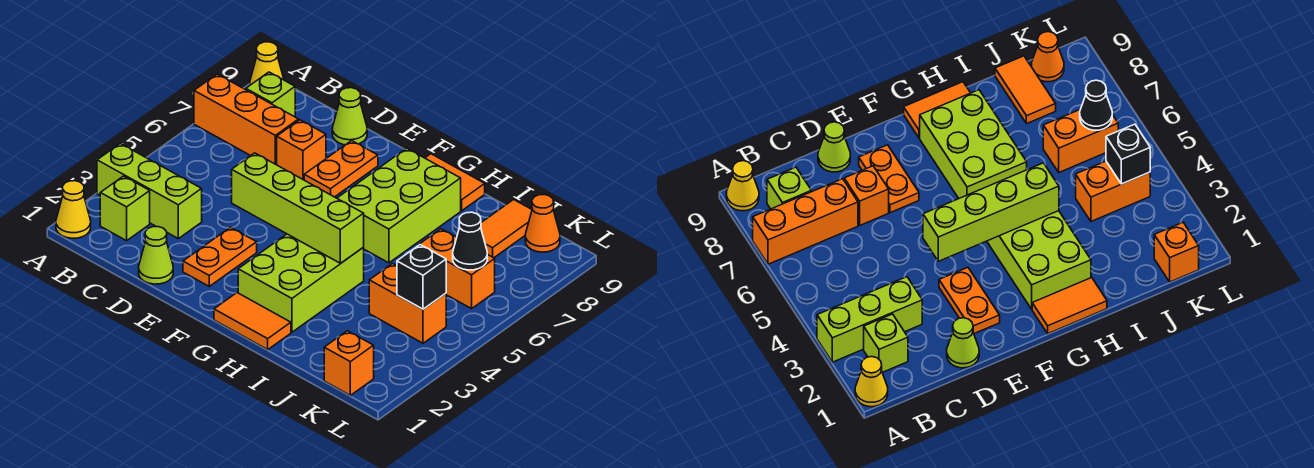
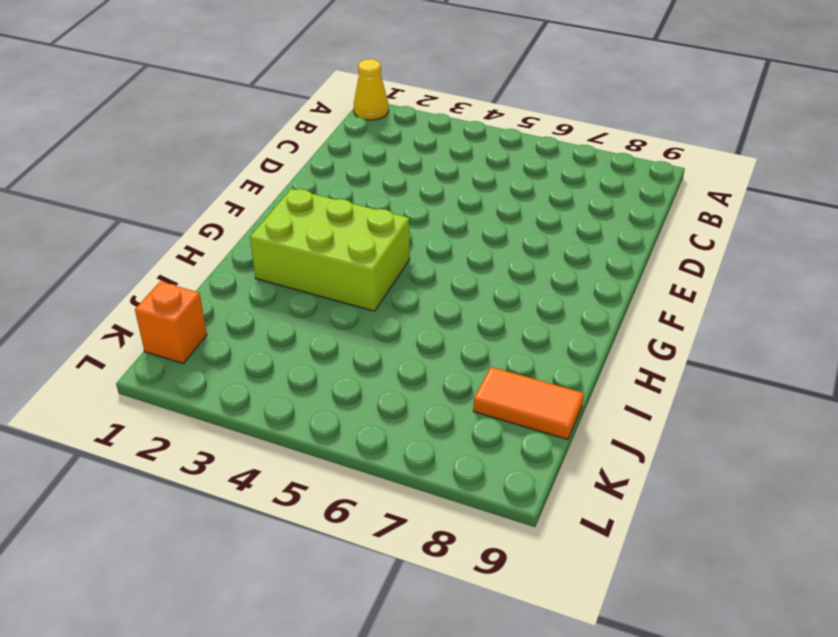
none -> lime brick A3:C3 level 1
none -> orange brick A7:C7 level 1
none -> yellow cone A9 level 1

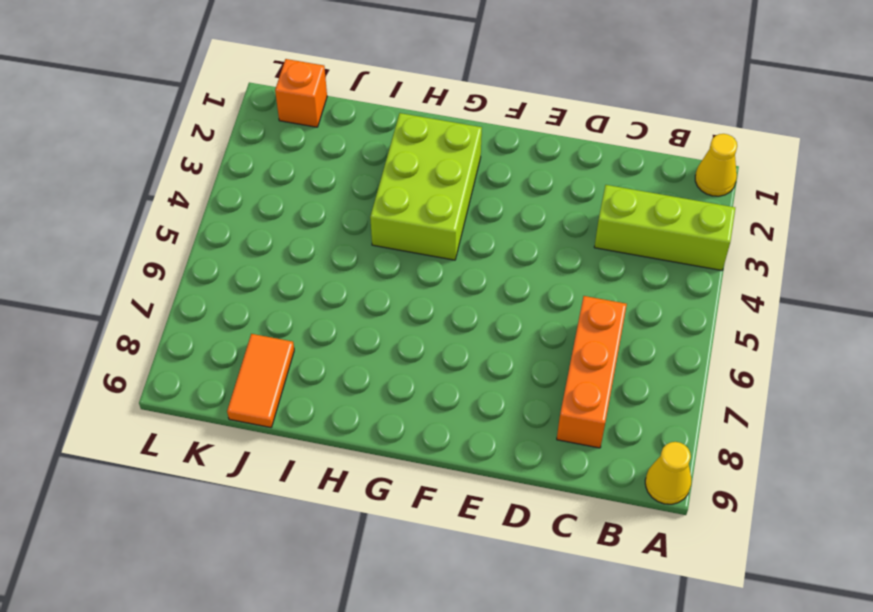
orange brick C6:C8 level 1 -> orange brick A7:C7 level 1
none -> lime brick B2 level 1
none -> lime brick B8 level 1
none -> lime cone D1 level 1

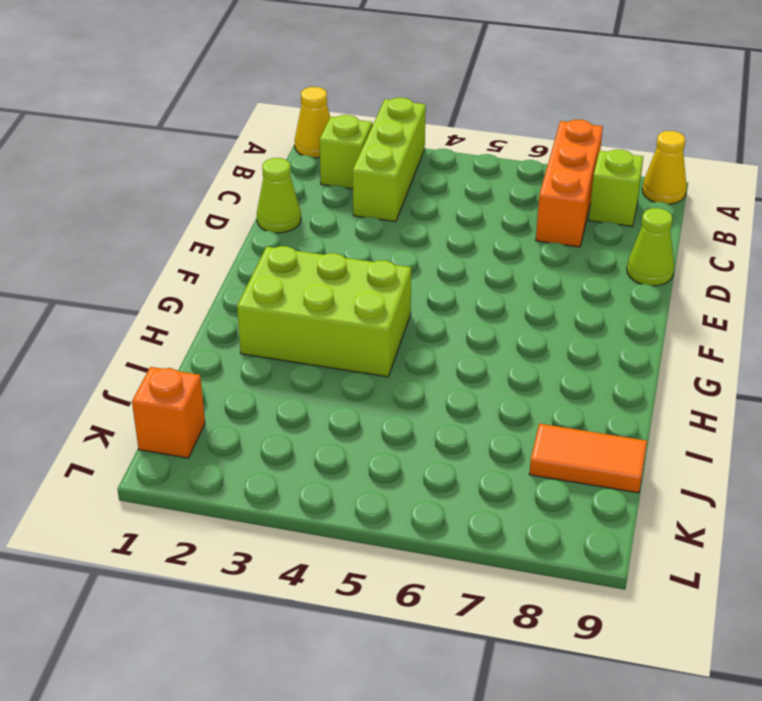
none -> orange brick D7 level 1
none -> orange plate E2:E3 level 1
none -> orange plate E7:E8 level 1

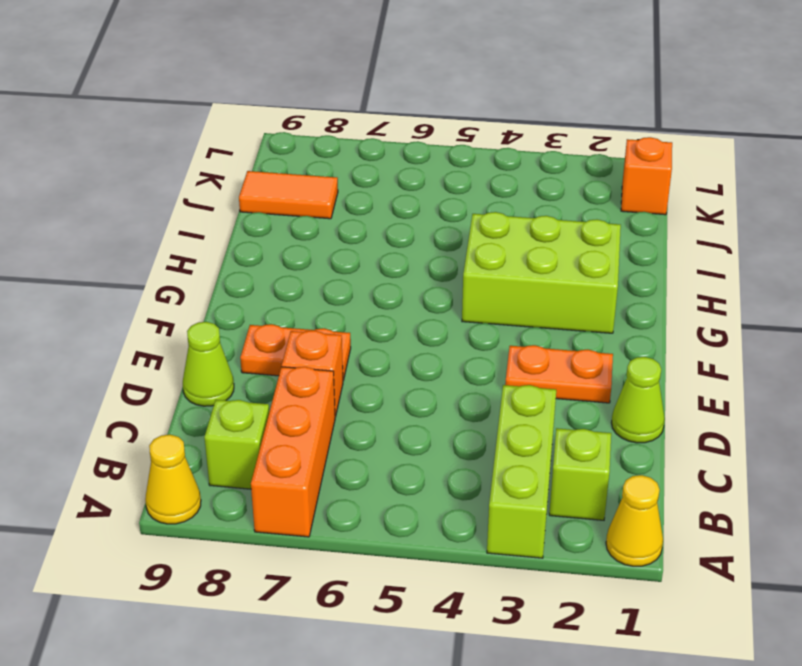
none -> orange tile G1:H1 level 1
none -> lime brick G6:H8 level 1
none -> orange tile G9:H9 level 1

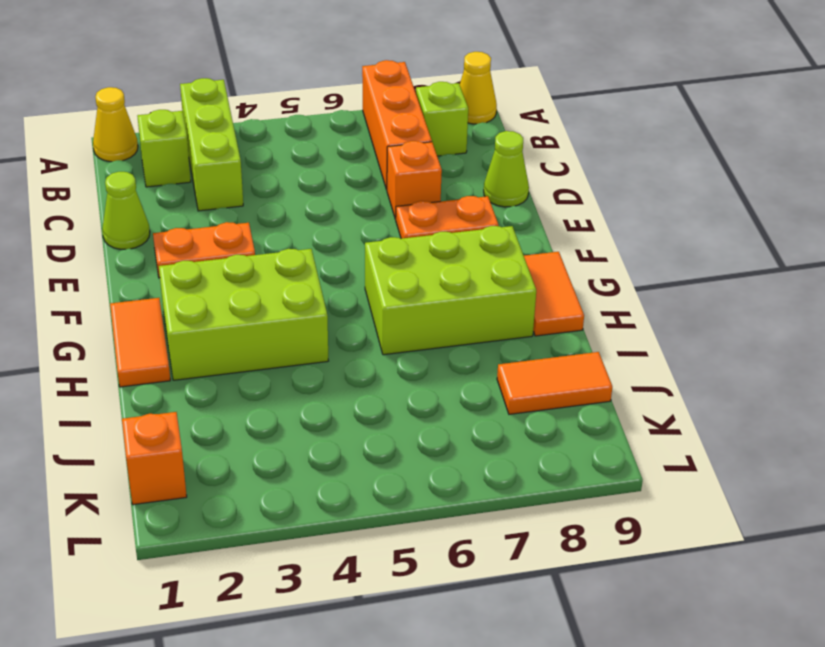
none -> orange brick J4:K4 level 1
none -> orange brick J6:K6 level 1
none -> orange cone K9 level 1

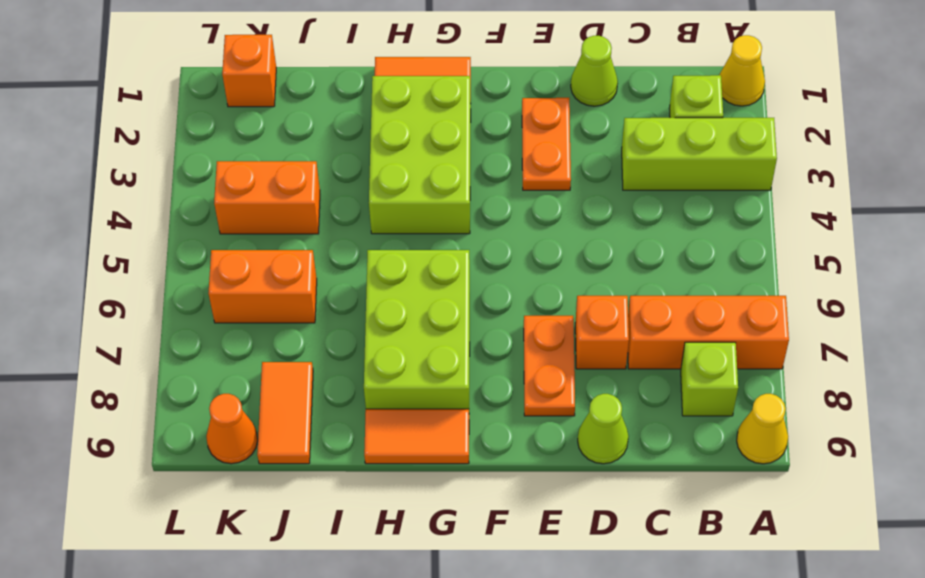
none -> lime brick E4:H4 level 2
none -> black brick K4 level 2
none -> black cone K6 level 2

